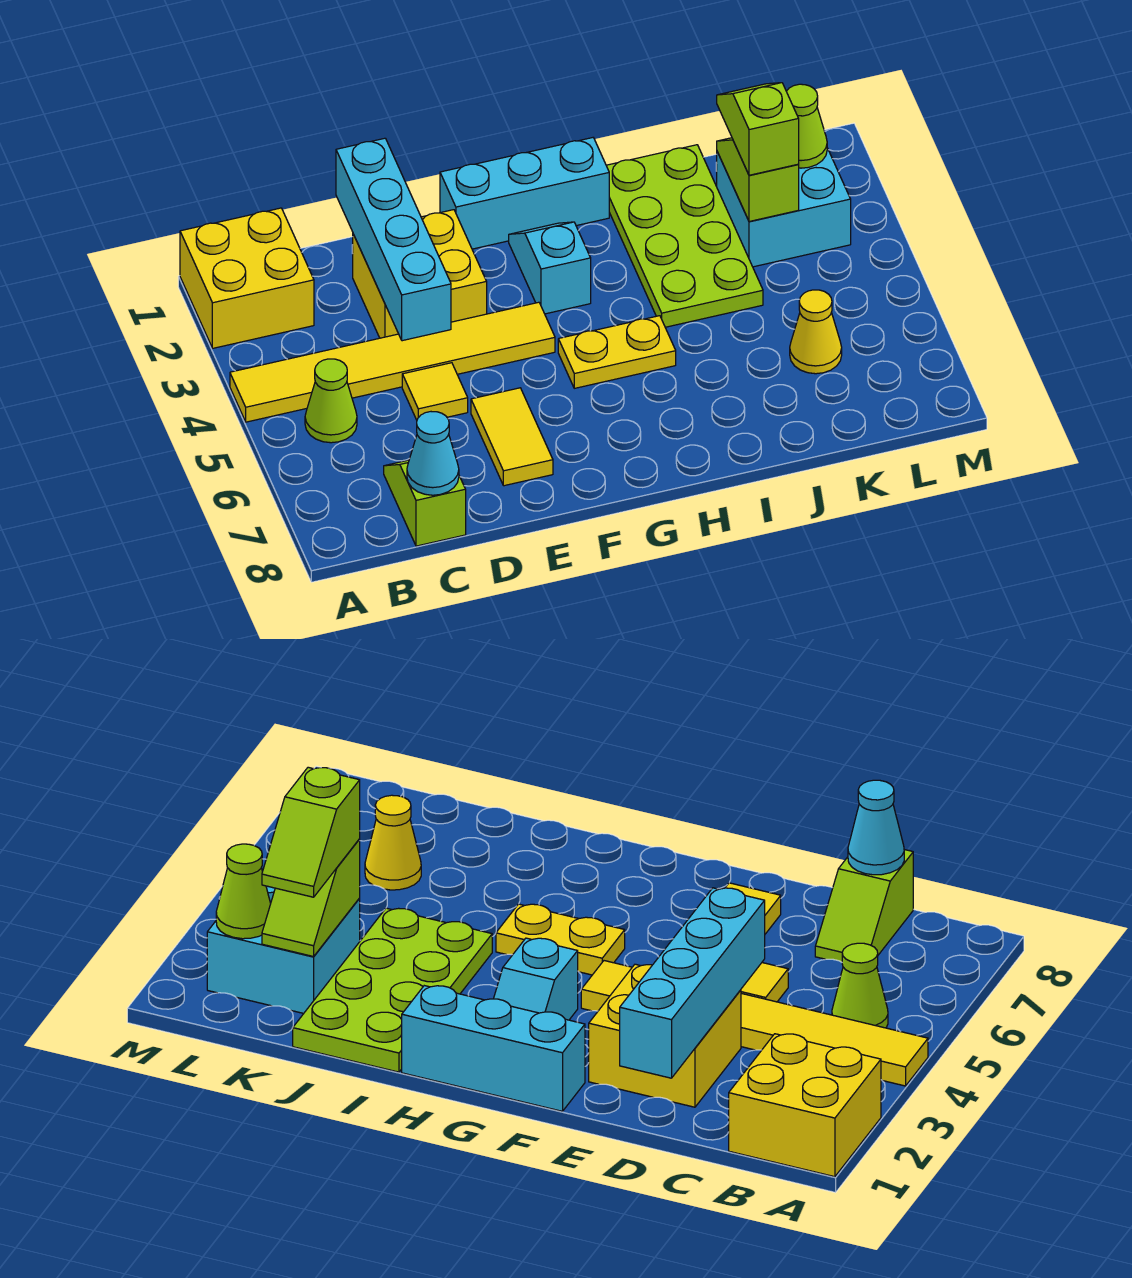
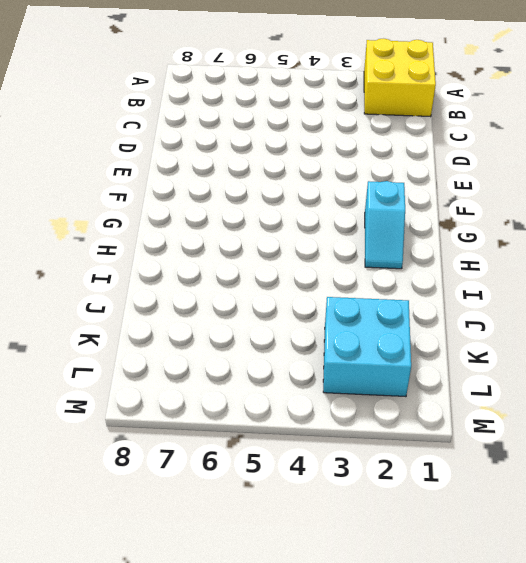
cyan slope G2:H2 level 1 top G -> cyan slope G2:G3 level 1 top 3
none -> yellow tile A4:F4 level 1
none -> lime cone B5 level 1
none -> lime slope C7:C8 level 1 top 8

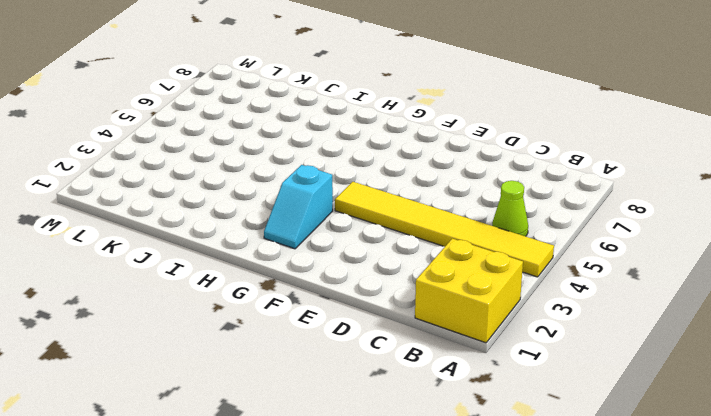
none -> lime slope C7:C8 level 1 top 8
none -> yellow brick D2:E3 level 1
none -> yellow tile D5 level 1

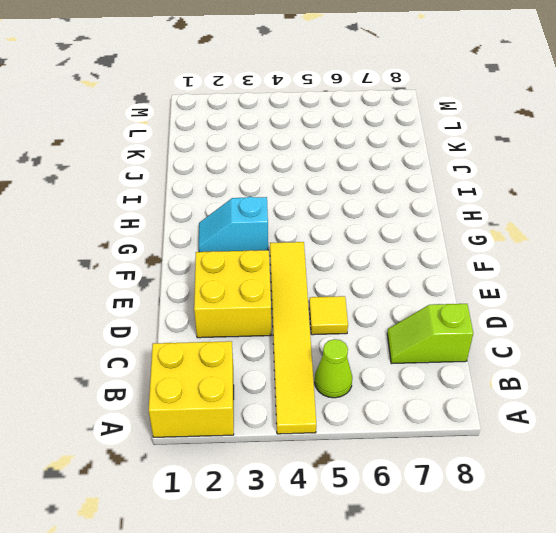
none -> yellow tile E6:E7 level 1
none -> cyan brick F1:H1 level 1
none -> yellow plate G5:H5 level 1

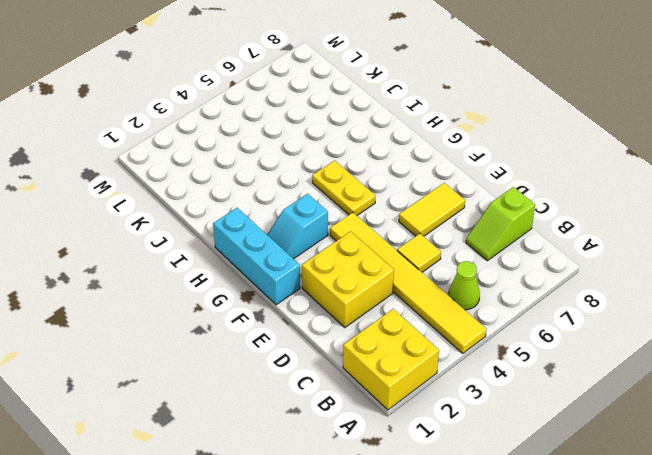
none -> lime plate I1:J4 level 1
none -> cyan brick K2:L3 level 1
none -> yellow cone K6 level 1

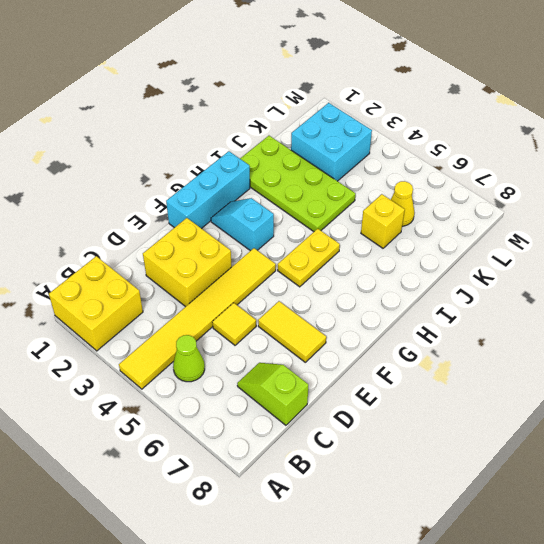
yellow brick J6 level 1 -> none
none -> cyan cone C8 level 2
none -> cyan brick D1:D4 level 2
none -> lime slope K2:K3 level 2 top 3

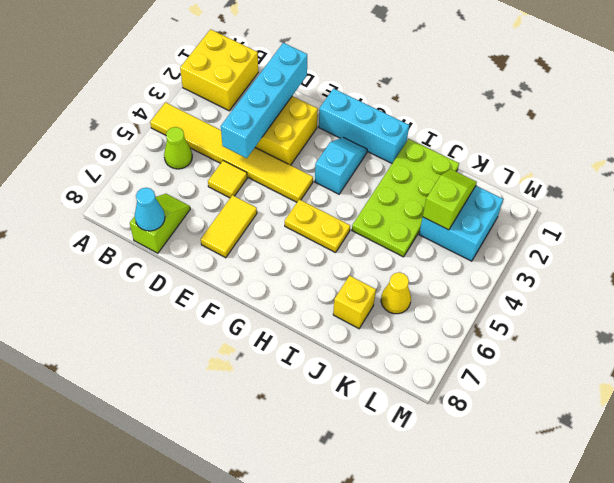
yellow brick J7 level 1 -> none
none -> lime cone L2 level 2
none -> lime slope K2:K3 level 3 top 3

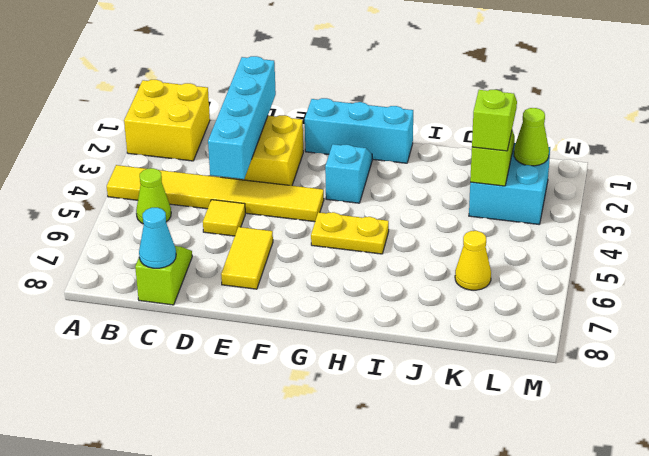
none -> lime plate I1:J4 level 1

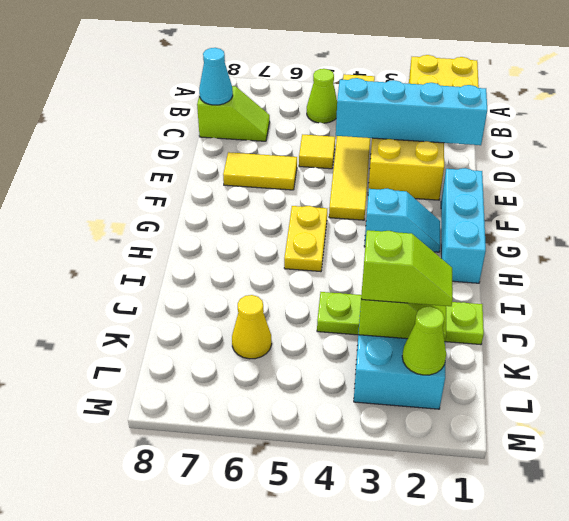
lime plate J1:J4 level 1 -> lime plate I1:J4 level 1

